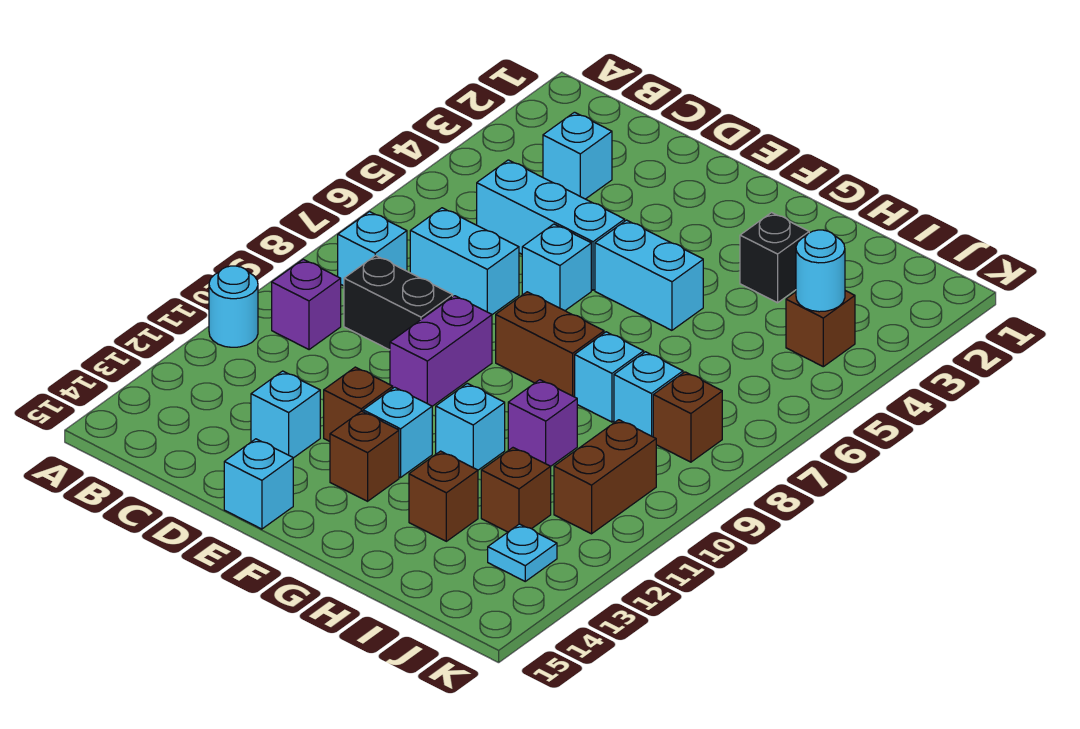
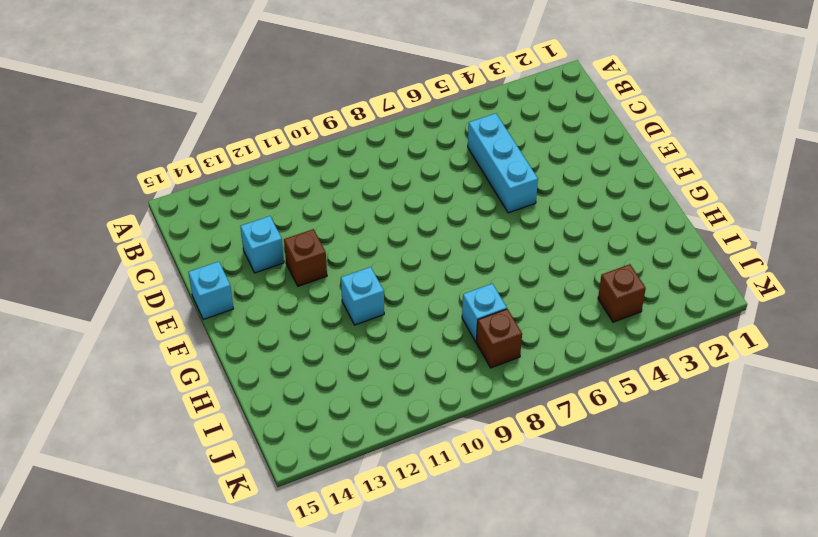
none -> cyan round brick A11 level 1
none -> cyan brick B8 level 1
none -> purple brick B10 level 1

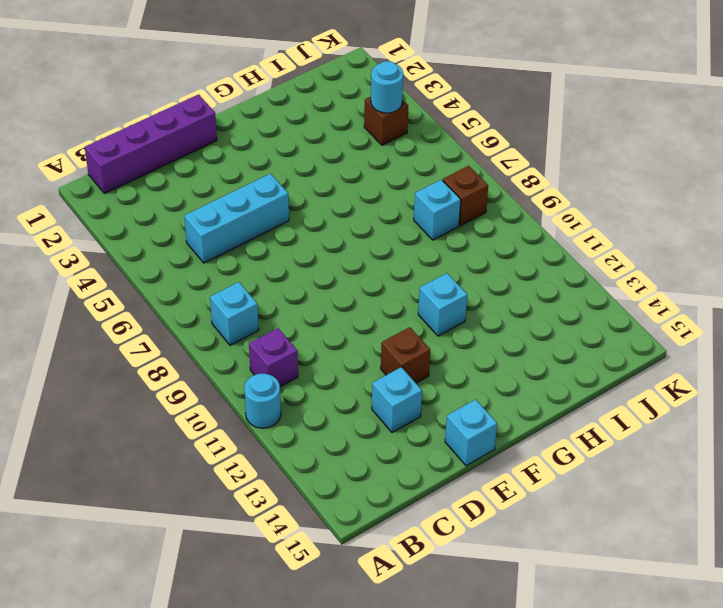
purple brick B1:E1 level 1 -> none
none -> cyan brick C3 level 1
none -> cyan brick C7:D7 level 1
none -> black brick C9:D9 level 1

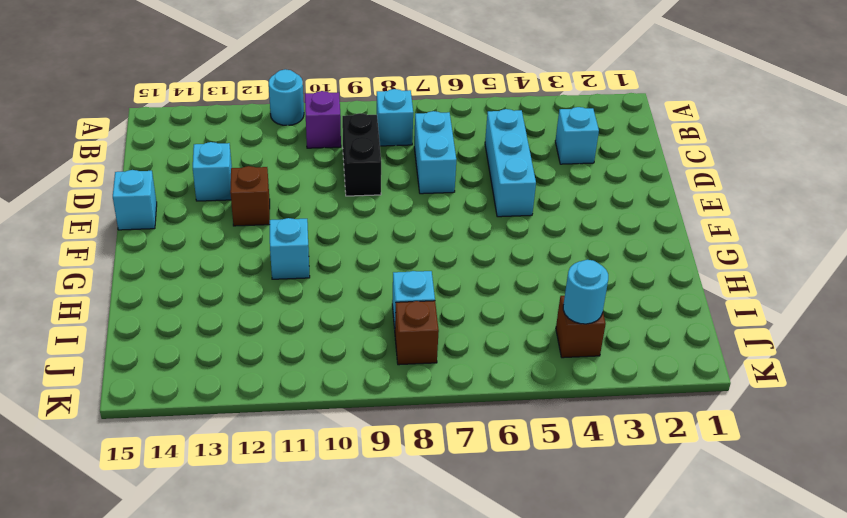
none -> cyan brick E6 level 1
none -> purple brick E9:E10 level 1
none -> cyan brick F5:G5 level 1

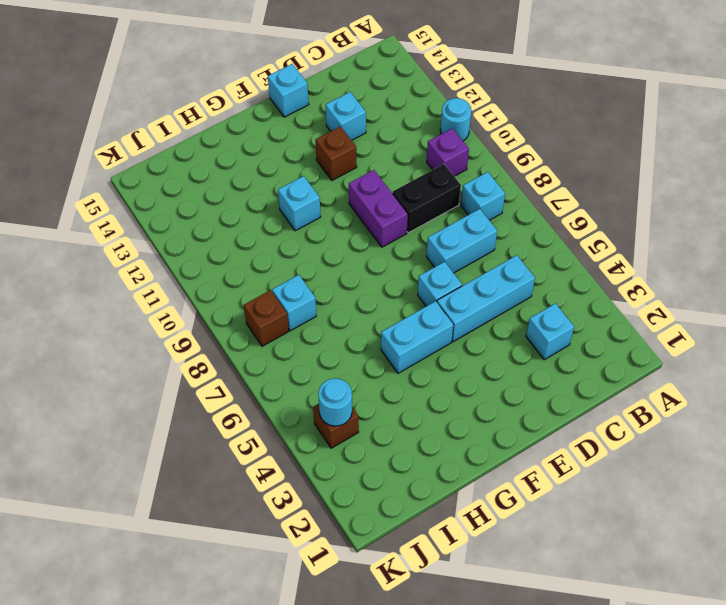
none -> brown brick F8:G8 level 1
none -> cyan brick F12 level 1
none -> brown brick F13 level 1

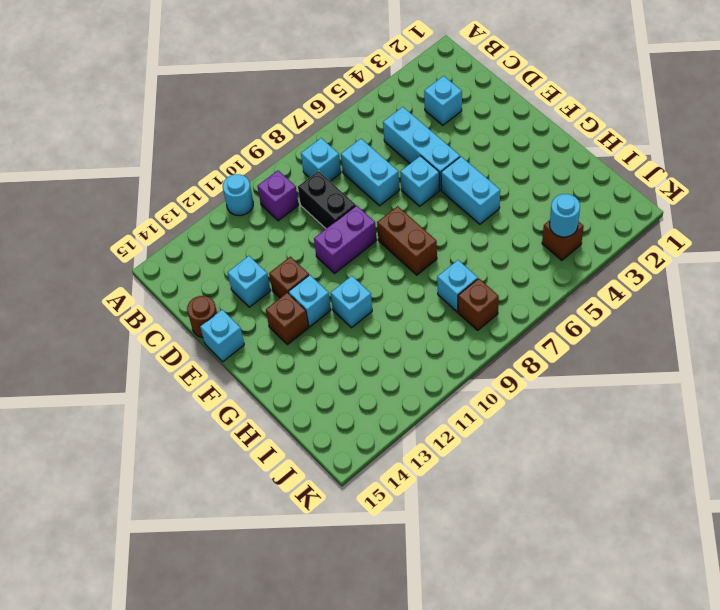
brown round brick D15 level 1 -> none
none -> black brick H3 level 1
none -> cyan brick H8 level 1
none -> purple brick H10 level 1

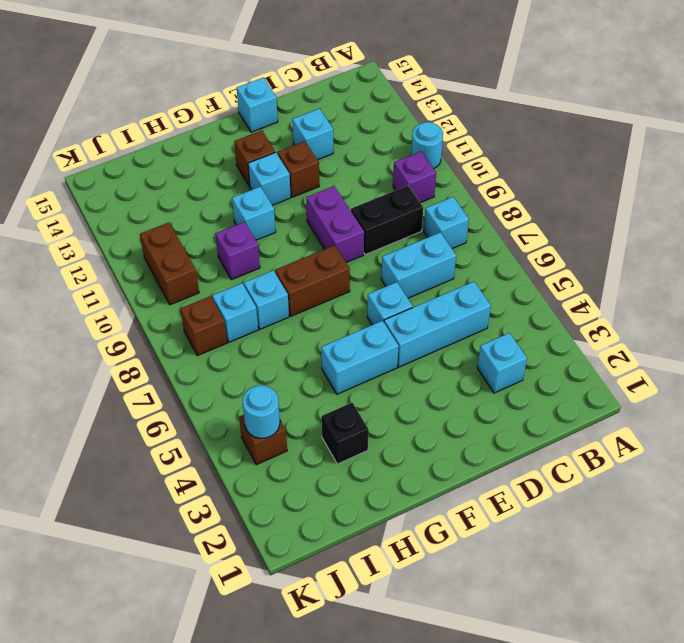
none -> brown brick H13 level 1
none -> brown brick I12 level 1
none -> cyan plate J13 level 1

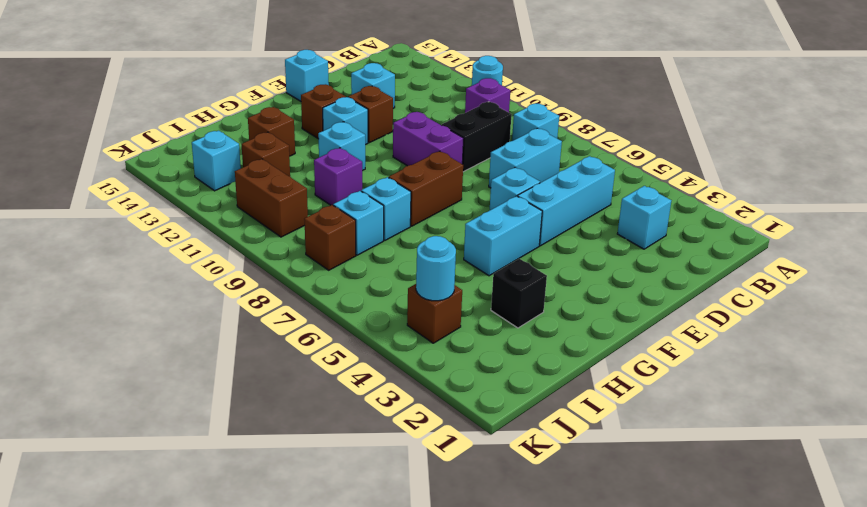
cyan brick J13 level 1 -> cyan plate J13 level 1

